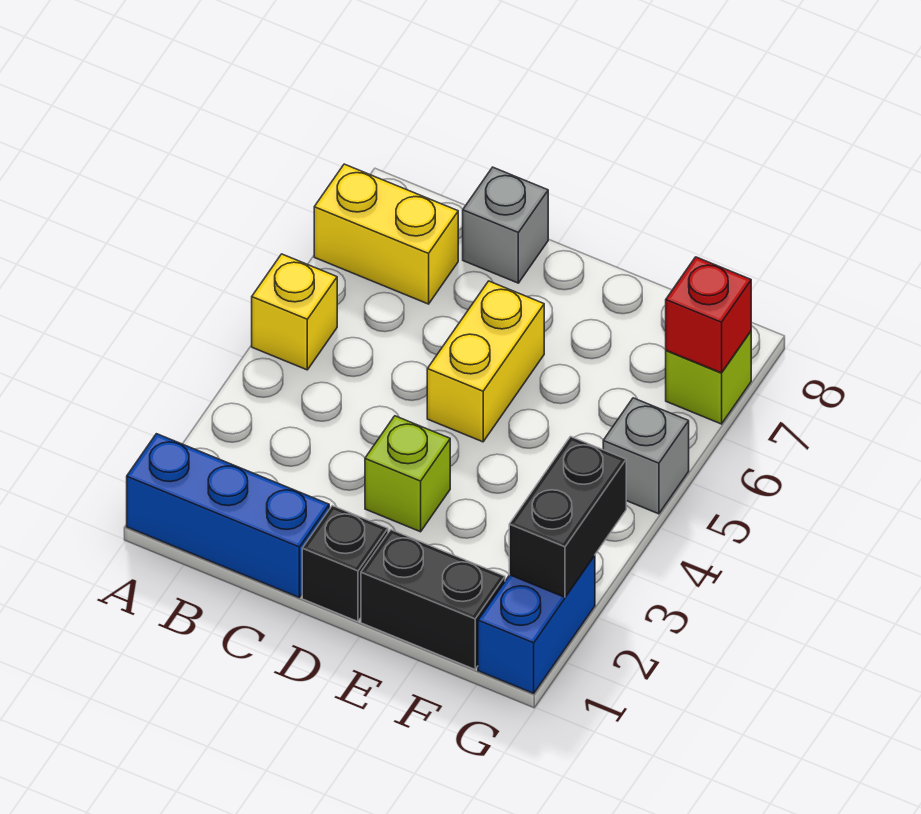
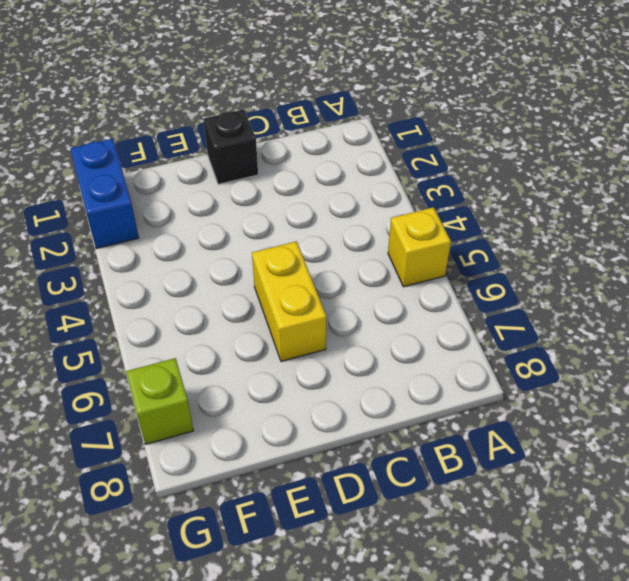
none -> blue brick A1:C1 level 1
none -> yellow brick A7:B7 level 1
none -> grey brick C8 level 1

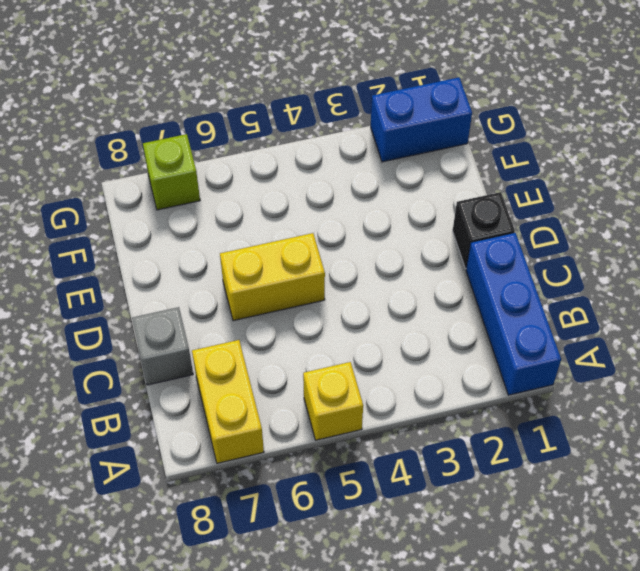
none -> lime brick D3 level 1
none -> black brick E1:F1 level 1
none -> grey brick G5 level 1

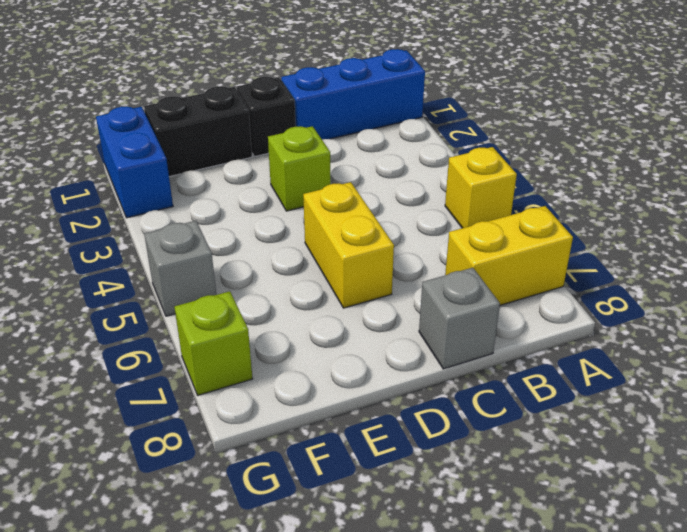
none -> black brick G2:G3 level 2
none -> red brick G7 level 2

